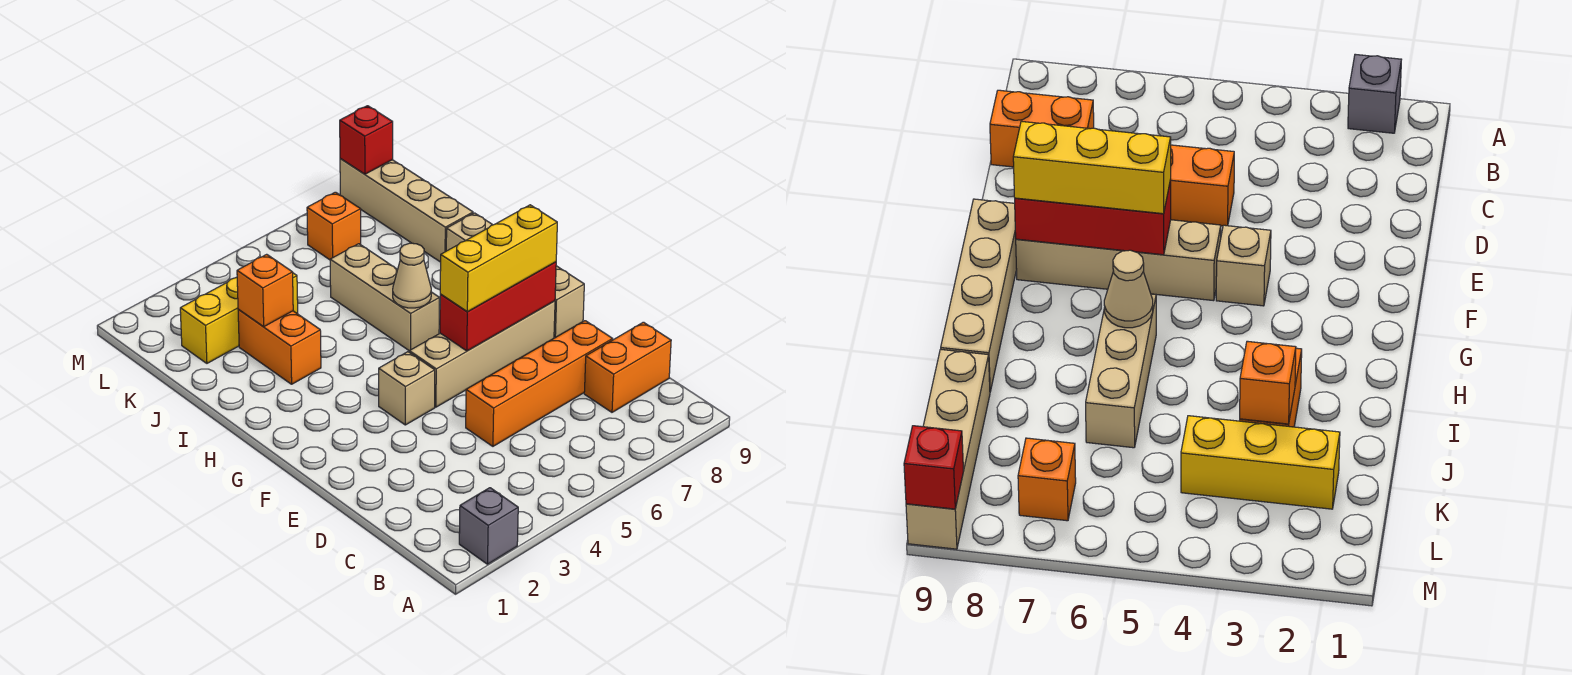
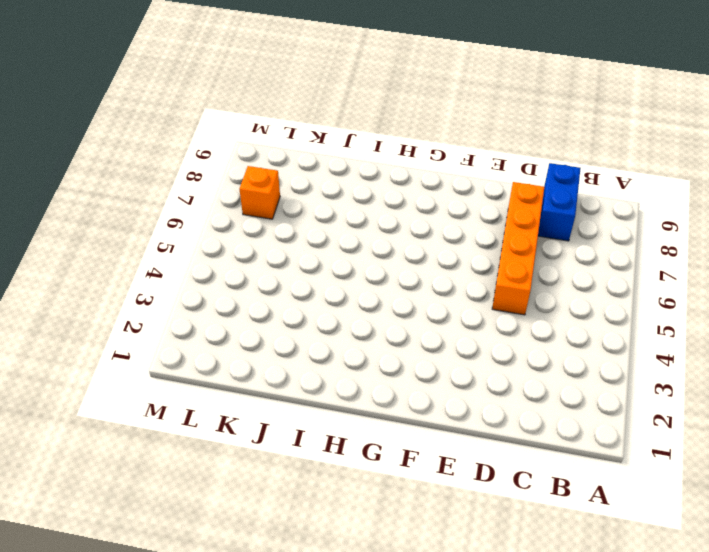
blue brick C8:C9 level 1 -> orange brick C8:C9 level 1
none -> grey brick A2 level 1
none -> tan brick F4 level 1
none -> tan brick F5:F8 level 1

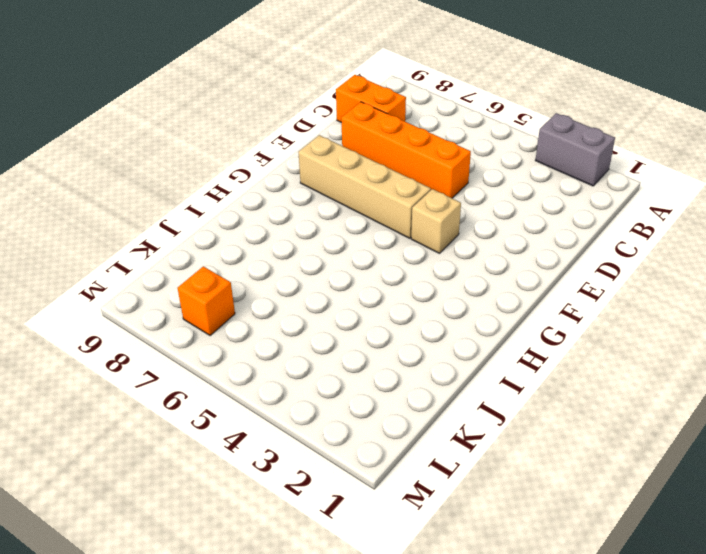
grey brick A2:A3 level 1 -> grey brick A2 level 1
none -> tan brick F9:I9 level 1
none -> tan brick H6:J6 level 1
none -> orange brick I3:J3 level 1

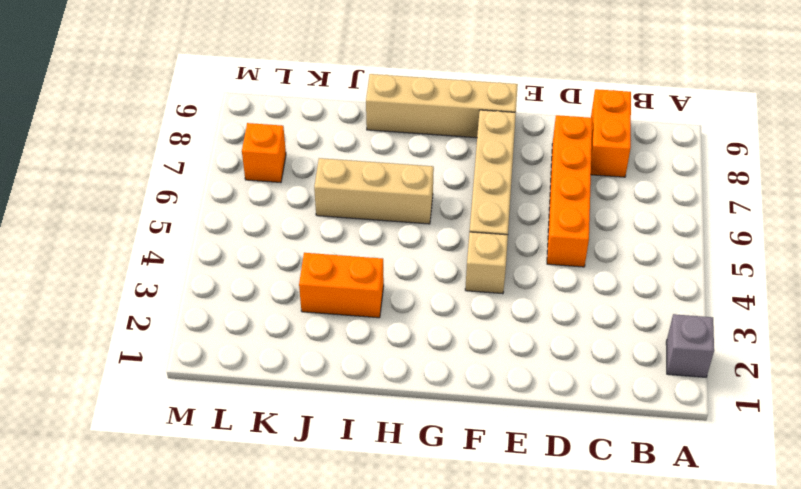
none -> tan brick J9:M9 level 1
none -> yellow brick K2:K4 level 1
none -> red brick F6:F8 level 2

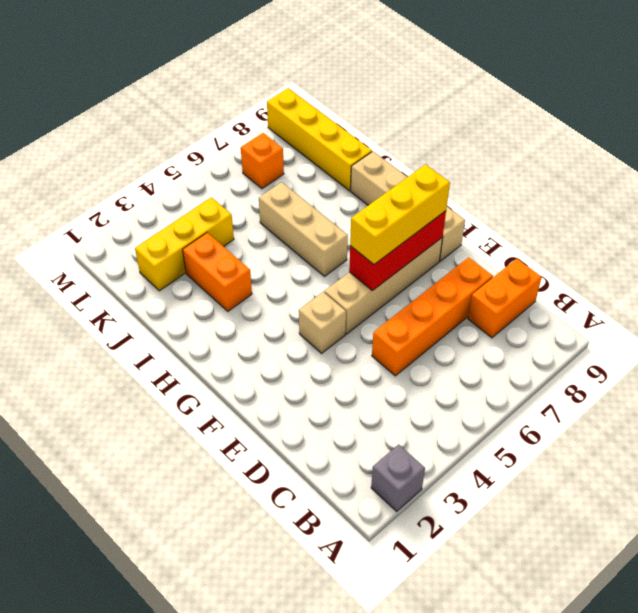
yellow brick J9:M9 level 1 -> tan brick J9:M9 level 1
none -> tan cone H6 level 2
none -> orange brick J3 level 2
none -> red brick M9 level 2

